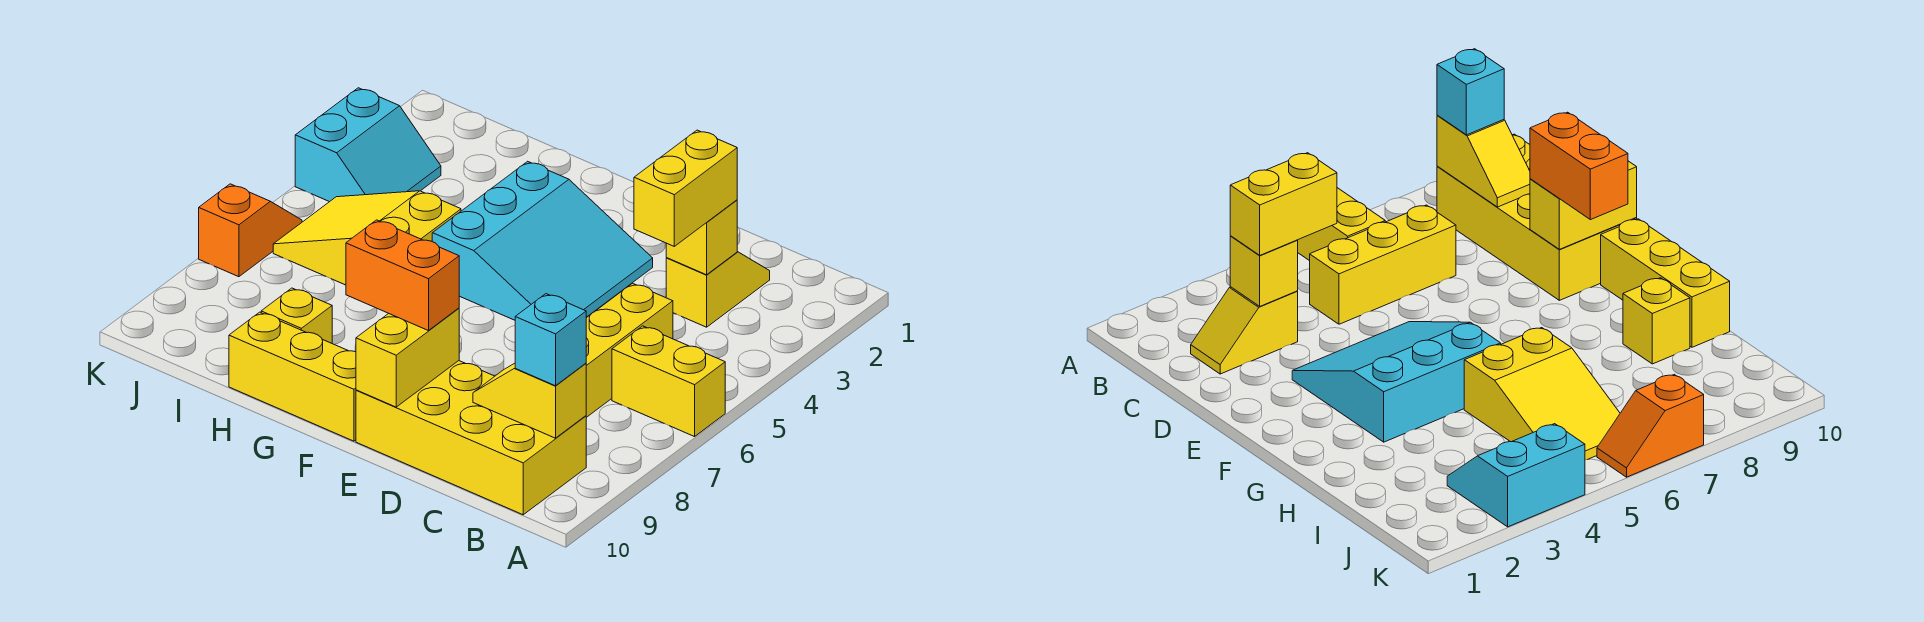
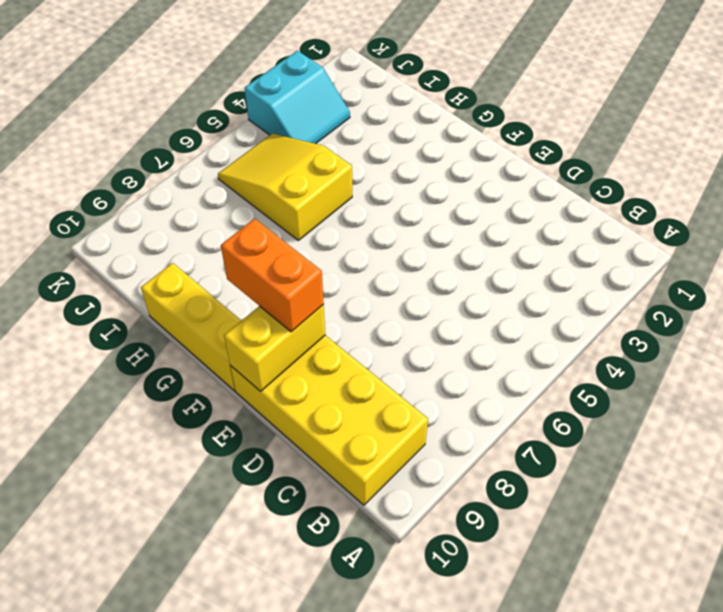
none -> yellow brick A6:B6 level 1
none -> yellow slope C2:C3 level 1 top 3
none -> yellow brick C5:C7 level 1

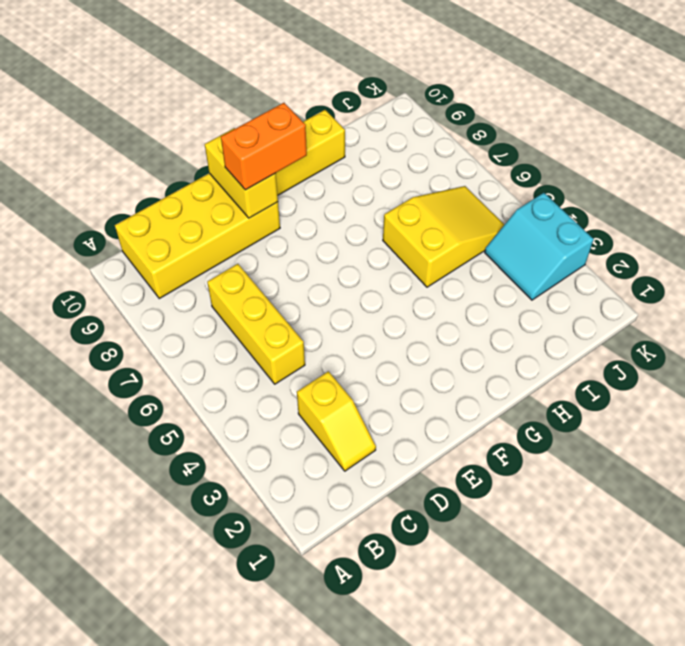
none -> yellow brick A6:B6 level 1
none -> cyan slope E3:G5 level 1 top G
none -> yellow brick H9 level 1

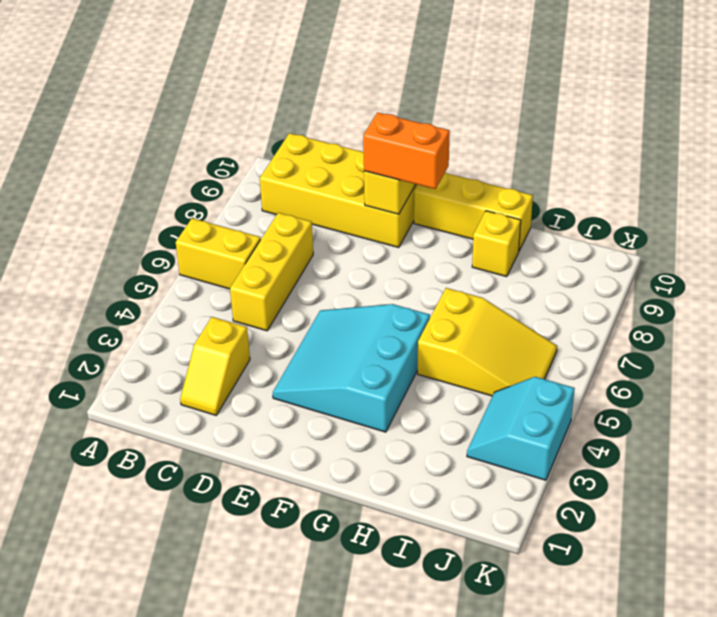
none -> orange slope K6:K7 level 1 top 7
none -> yellow slope B9:C9 level 2 top B
none -> yellow brick C3 level 2

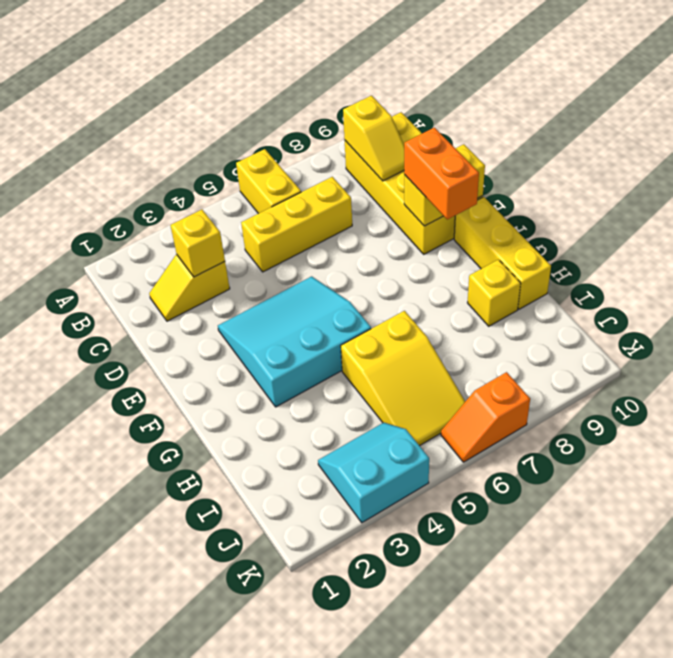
none -> cyan brick B9 level 3
none -> yellow brick C3:C4 level 3

